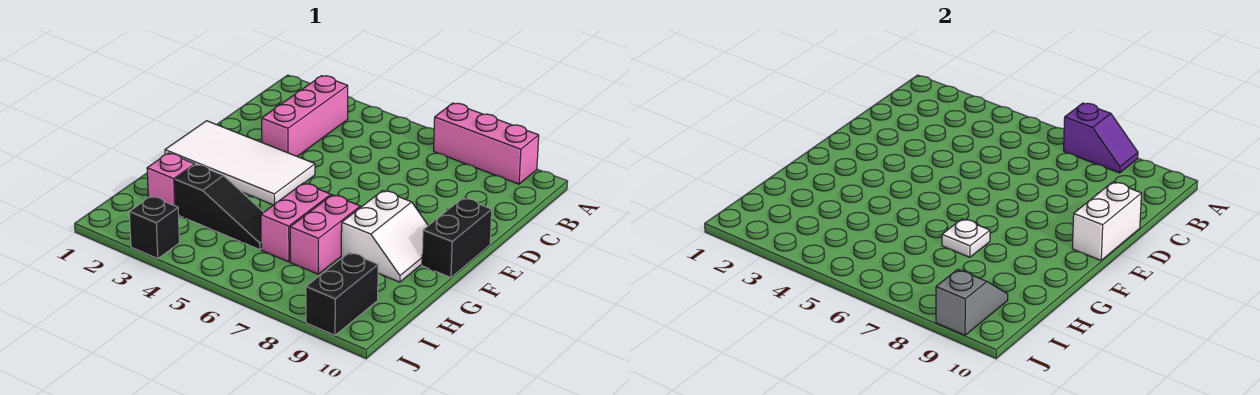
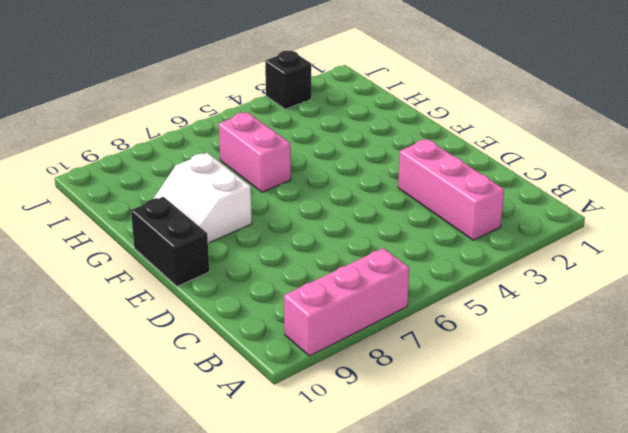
none -> white tile E1:F4 level 1
none -> pink brick G7:H7 level 1
none -> pink brick H2 level 1

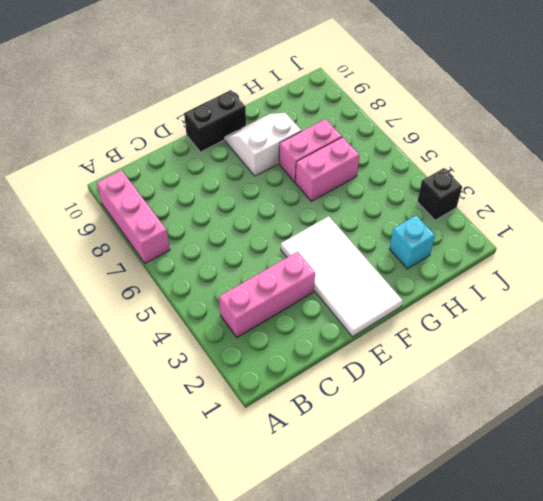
cyan brick H2 level 1 -> pink brick H2 level 1
none -> black slope H3:H5 level 1 top 3
none -> black brick I9:J9 level 1
none -> purple slope A7:A8 level 2 top 7

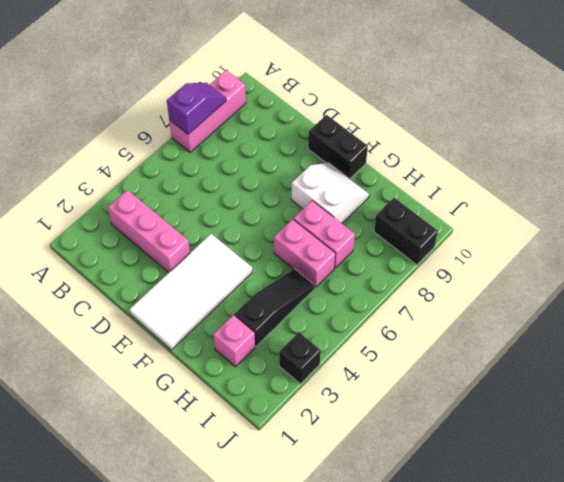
none -> white brick D10:E10 level 2
none -> white plate G7 level 2
none -> grey slope I9:J9 level 2 top J

